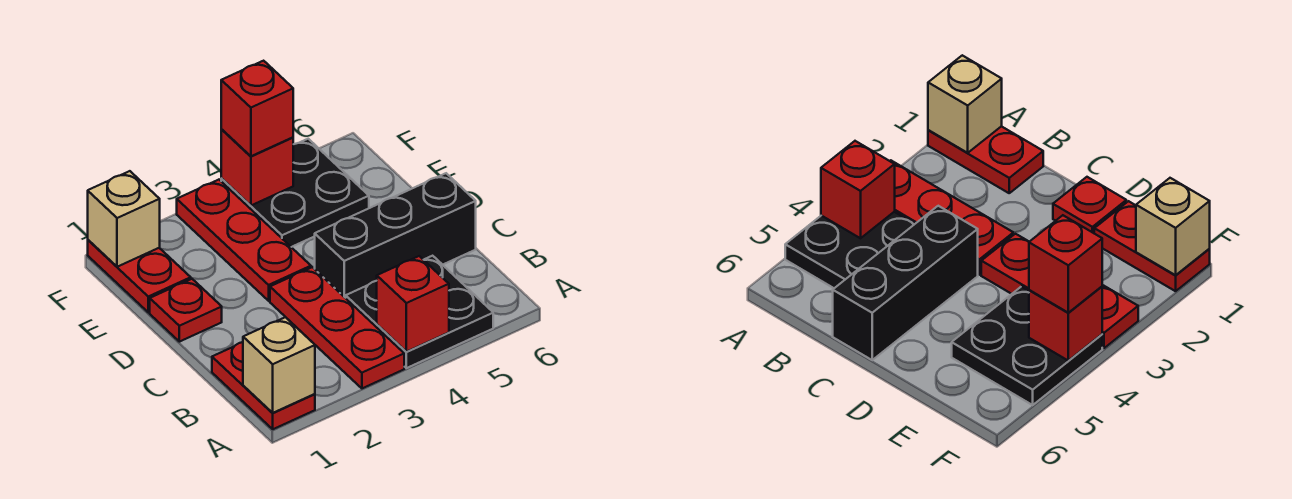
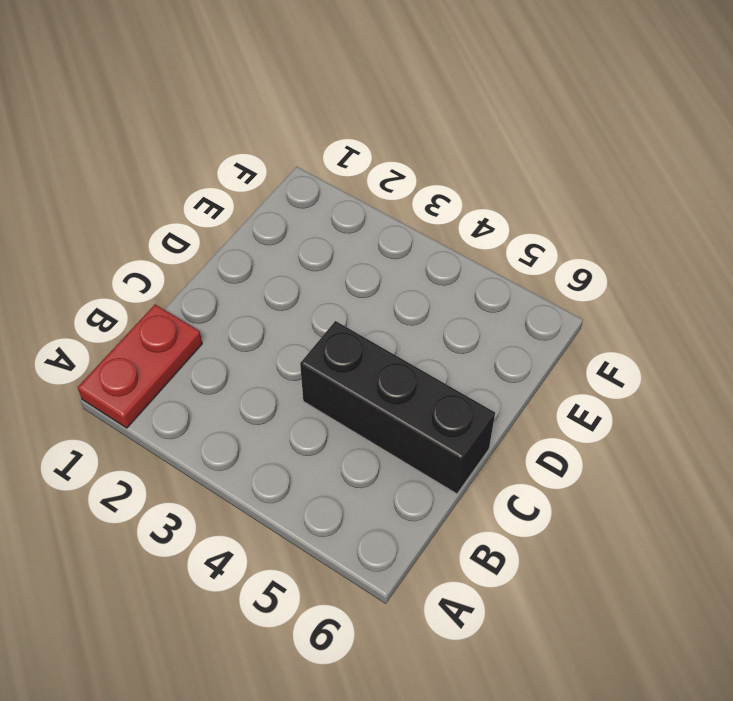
none -> red plate A3:C3 level 1
none -> black plate A4:B5 level 1
none -> red plate D1 level 1

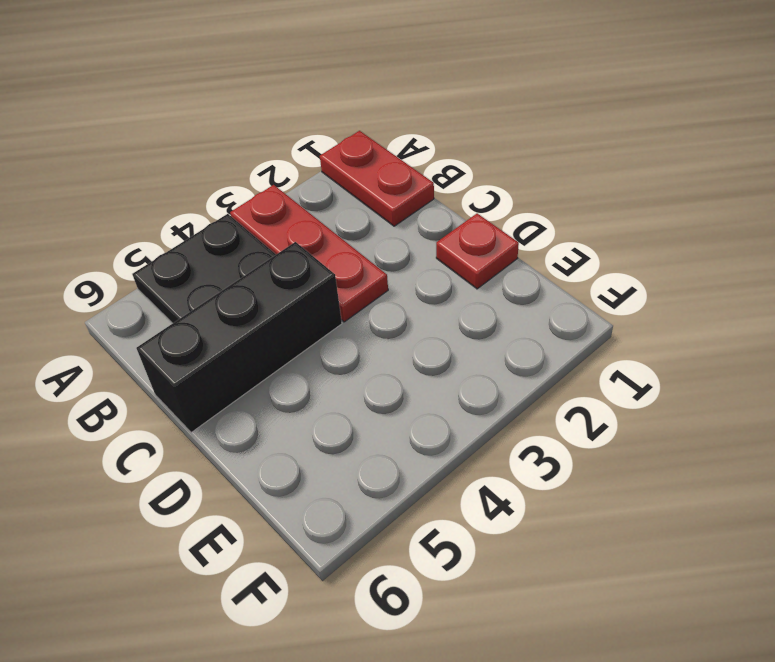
none -> red plate D3:F3 level 1
none -> red plate E1:F1 level 1
none -> black plate E4:F5 level 1

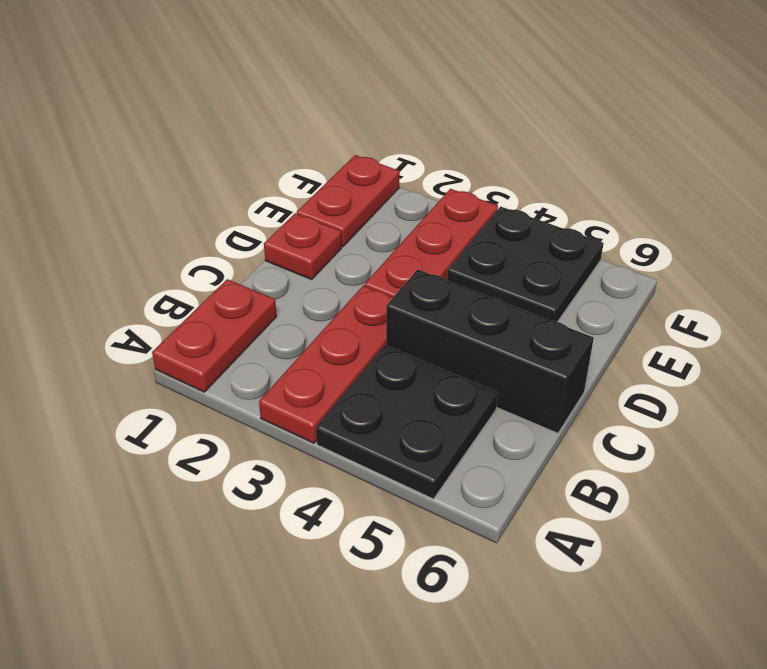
none -> tan brick A1 level 2
none -> red brick A4 level 2
none -> tan brick F1 level 2

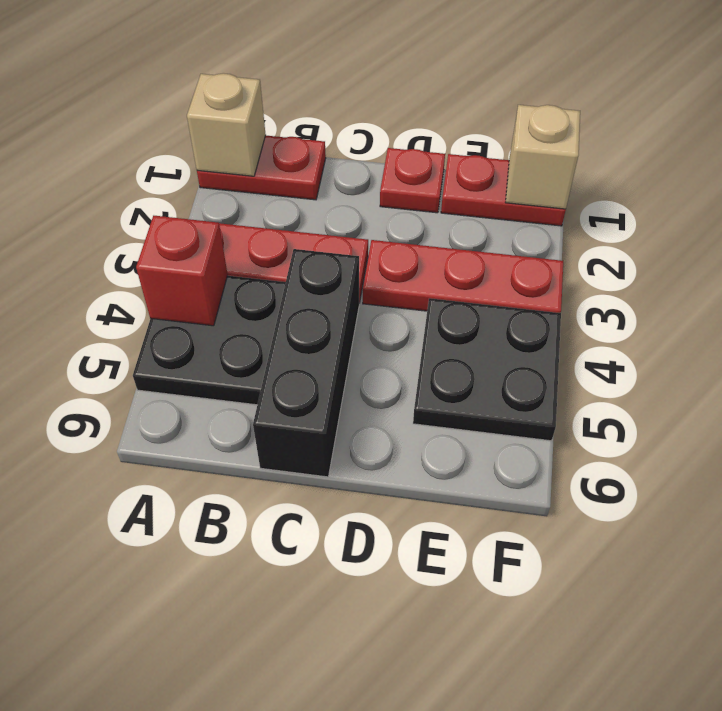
none -> red brick F4 level 2
none -> red brick F4 level 3

